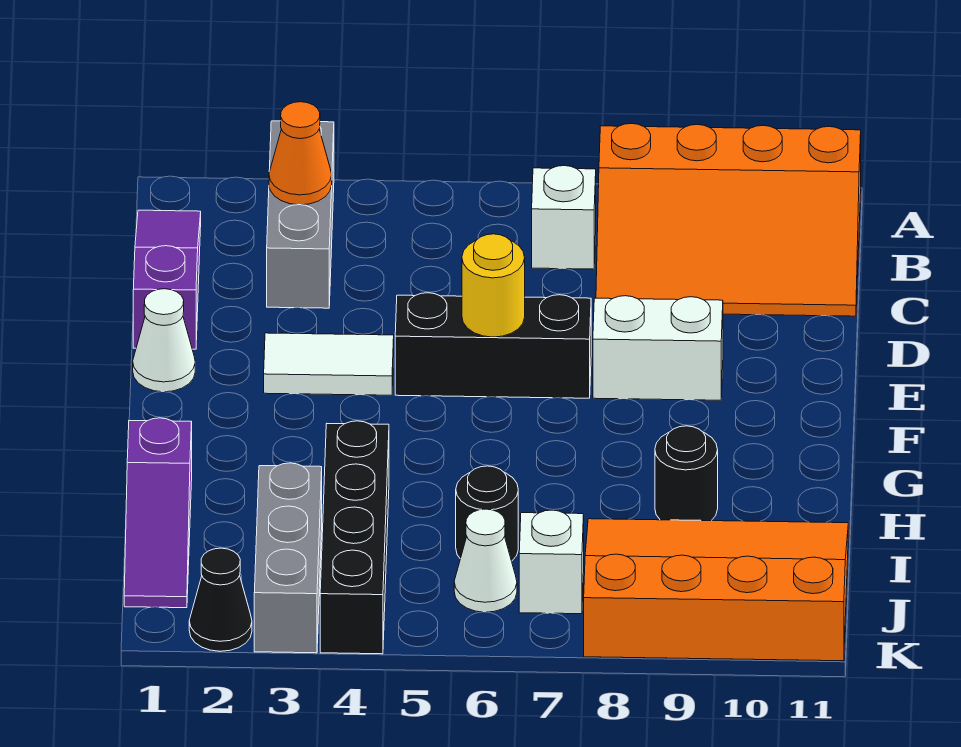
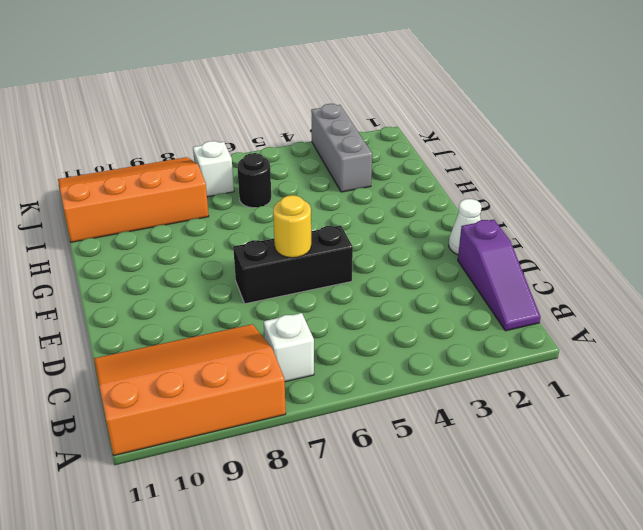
orange slope I8:K11 level 1 top I -> orange slope I8:K11 level 1 top K
none -> grey brick A3:C3 level 1
none -> white tile E3:E4 level 1
none -> white brick E8:E9 level 1

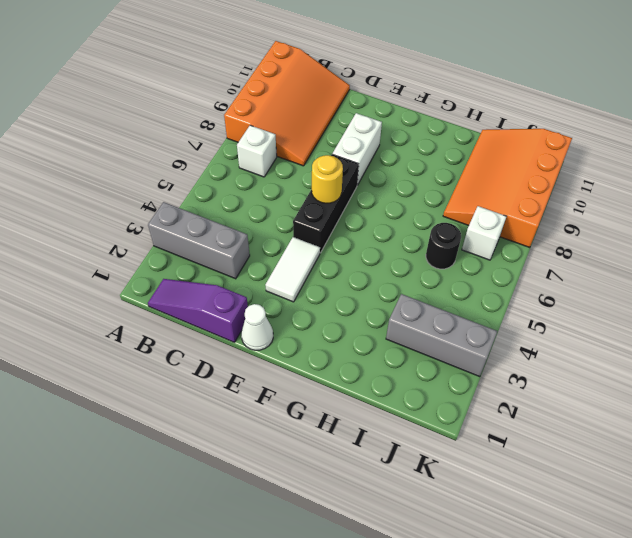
none -> purple slope H1:J1 level 1 top H
none -> black brick H4:K4 level 1
none -> black round brick H9 level 1

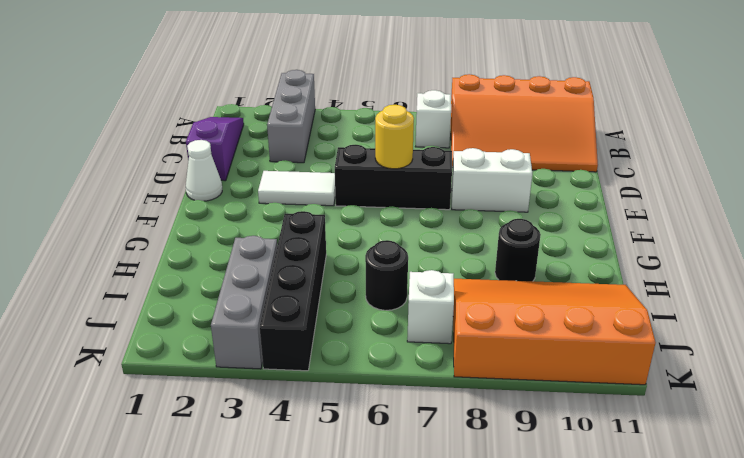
none -> purple slope H1:J1 level 1 top H
none -> white cone J6 level 1
none -> black cone K2 level 1

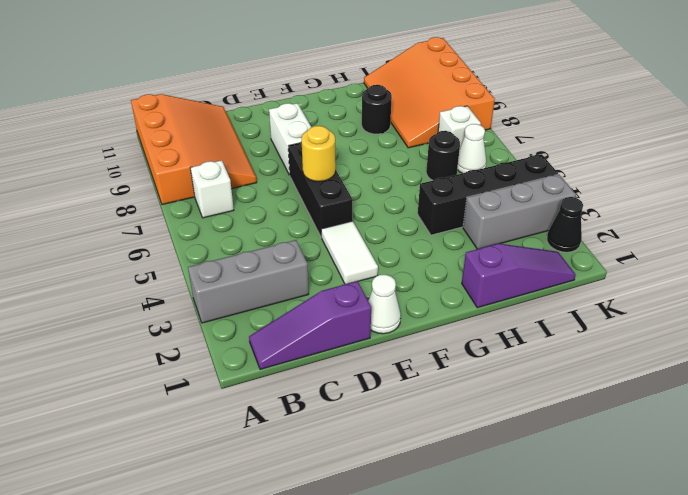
none -> orange cone B3 level 2

